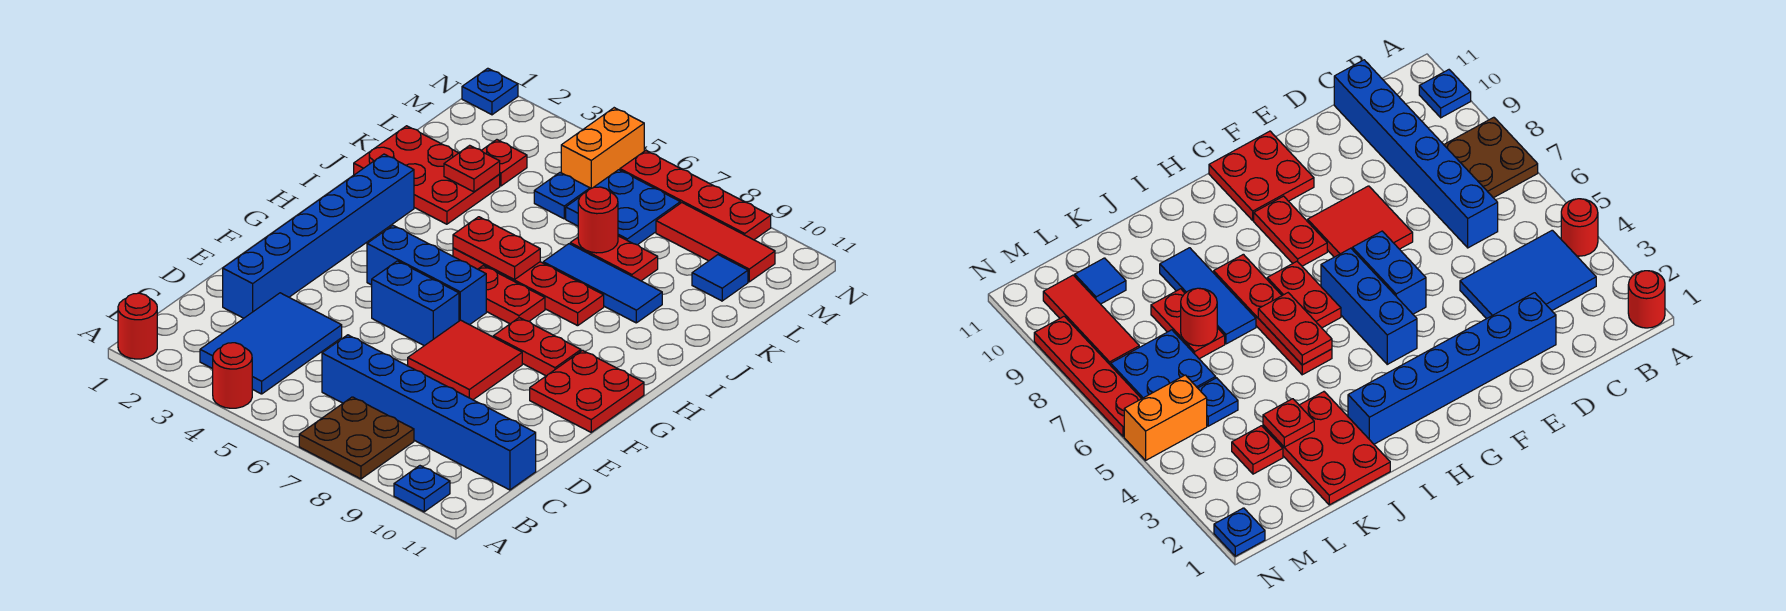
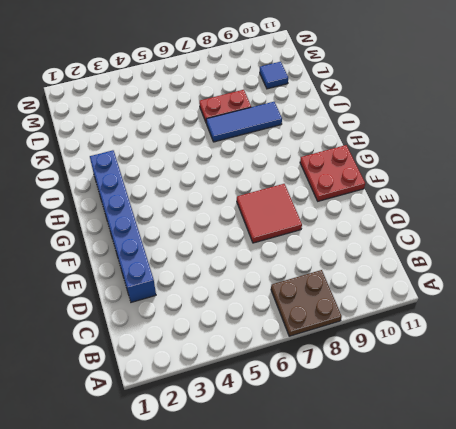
none -> red round brick A1 level 1
none -> red round brick A4 level 1
none -> blue plate A10 level 1

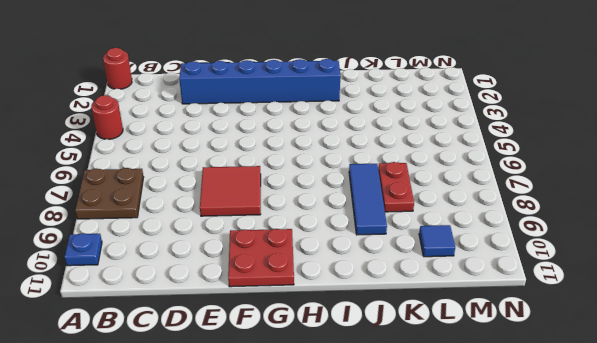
none -> blue tile B3:D4 level 1
none -> blue brick C6:C11 level 1
none -> blue brick F5:F6 level 1

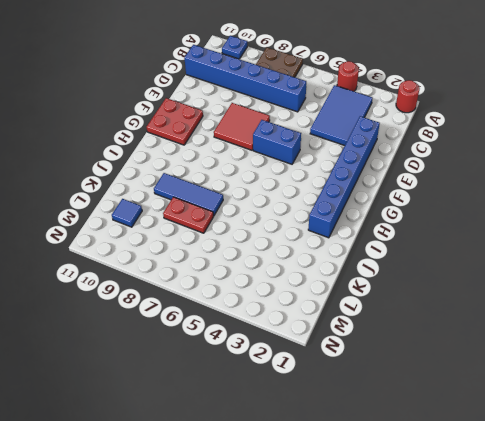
none -> blue brick G4:G6 level 1
none -> red plate G8:G9 level 1
none -> red plate H6:H7 level 1

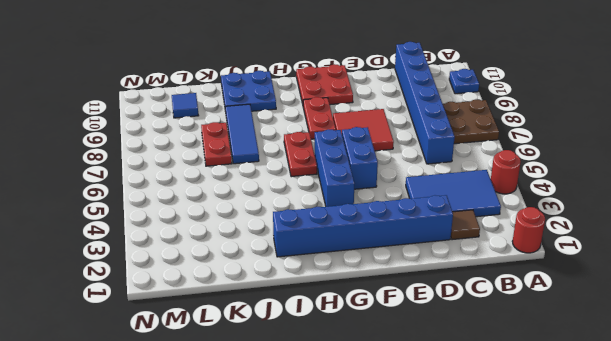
brown tile C2 level 1 -> none
blue plate I10:J11 level 1 -> blue plate L6:M7 level 1
none -> red plate I5:I8 level 1
none -> red plate J1:K3 level 1
none -> red plate L3 level 1

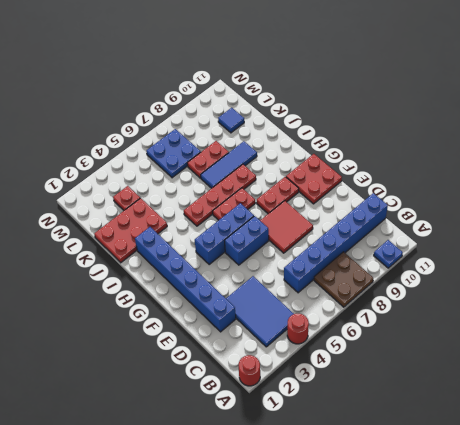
none -> blue plate L5 level 1
none -> orange brick M5:N5 level 1
none -> red tile M8:M10 level 1

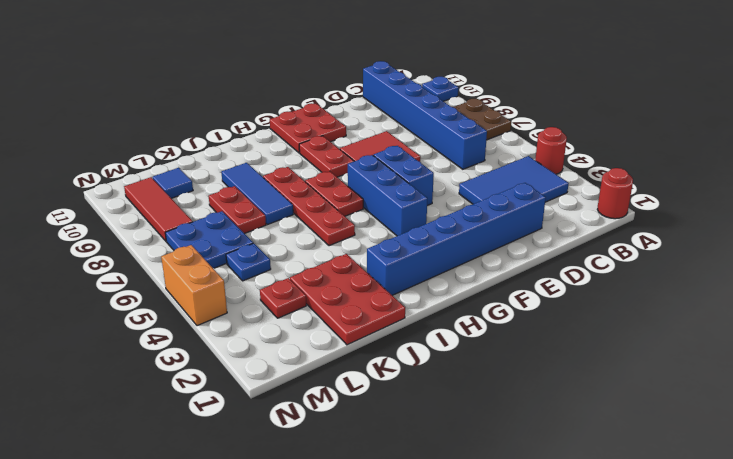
orange brick N4:N5 level 1 -> orange brick M5:N5 level 1
none -> blue plate N1 level 1
none -> red plate N6:N9 level 1
none -> red plate I5:I6 level 2

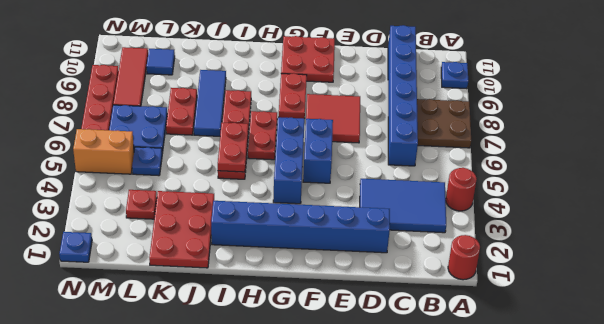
none -> red plate K3 level 2
none -> red round brick K7 level 2

